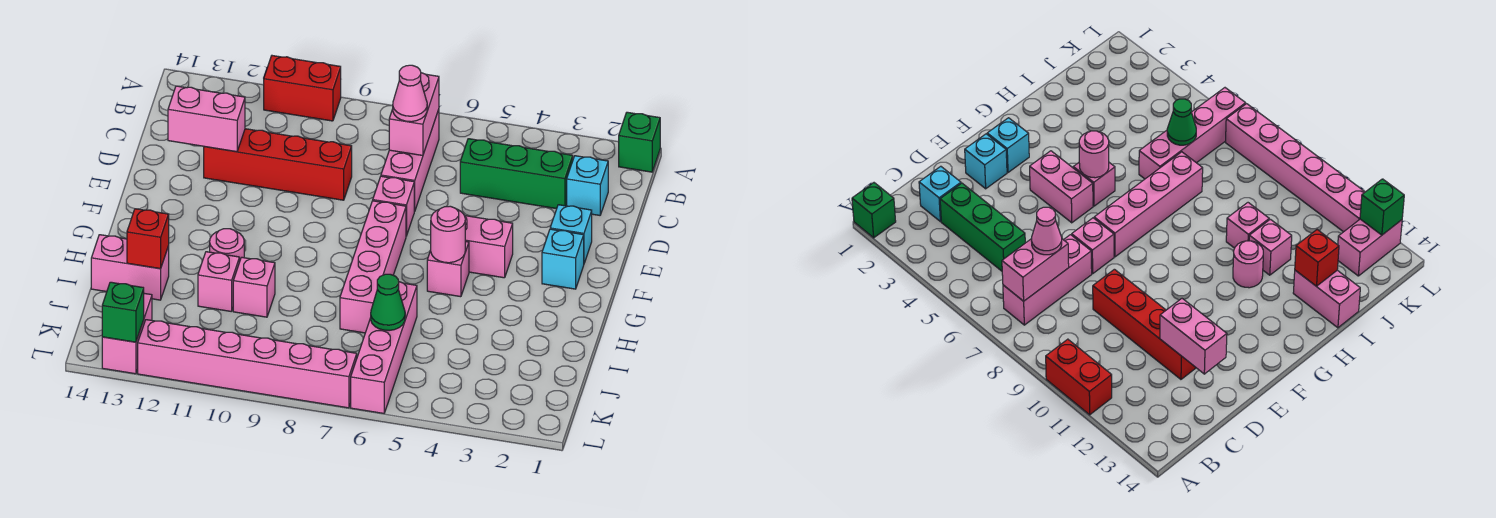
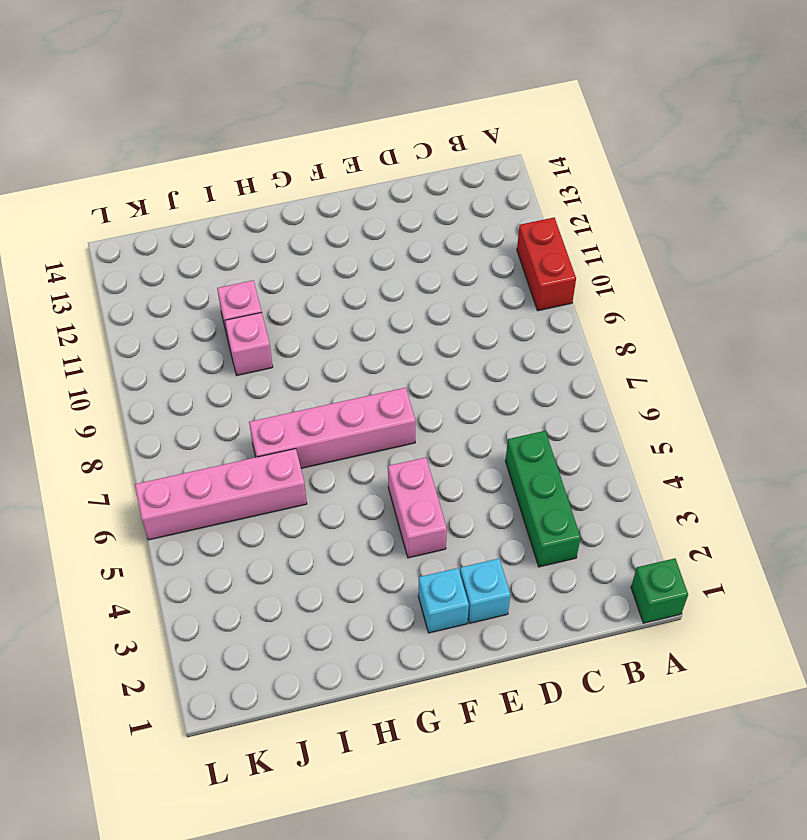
none -> pink brick B7:D7 level 1
none -> cyan brick C2 level 1
none -> red brick D9:D12 level 1

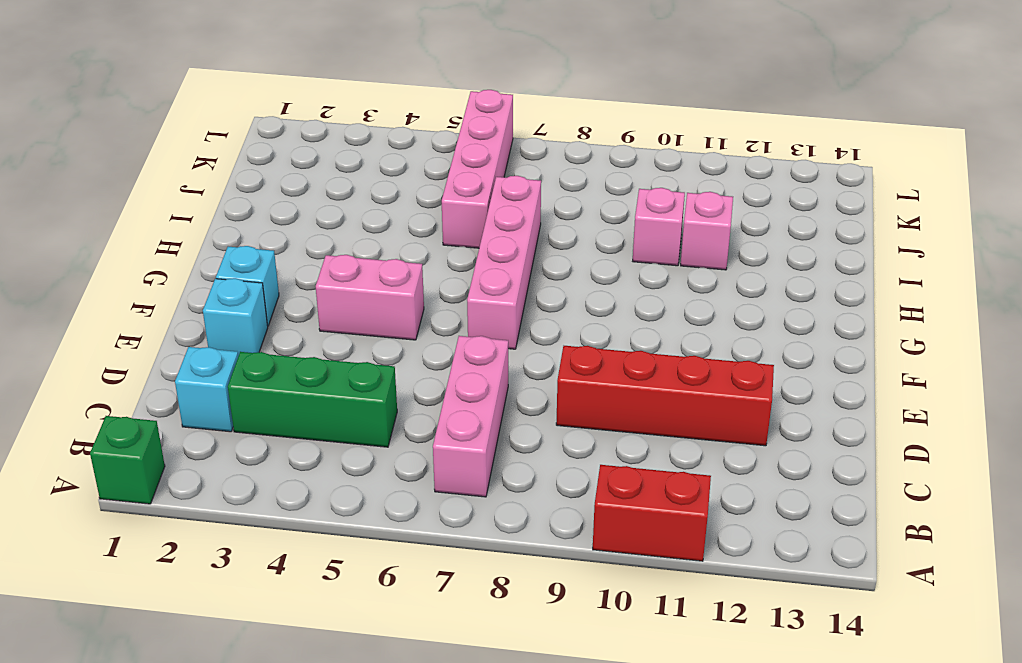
none -> pink brick E7 level 1
none -> pink brick G5 level 1
none -> pink round brick H11 level 1

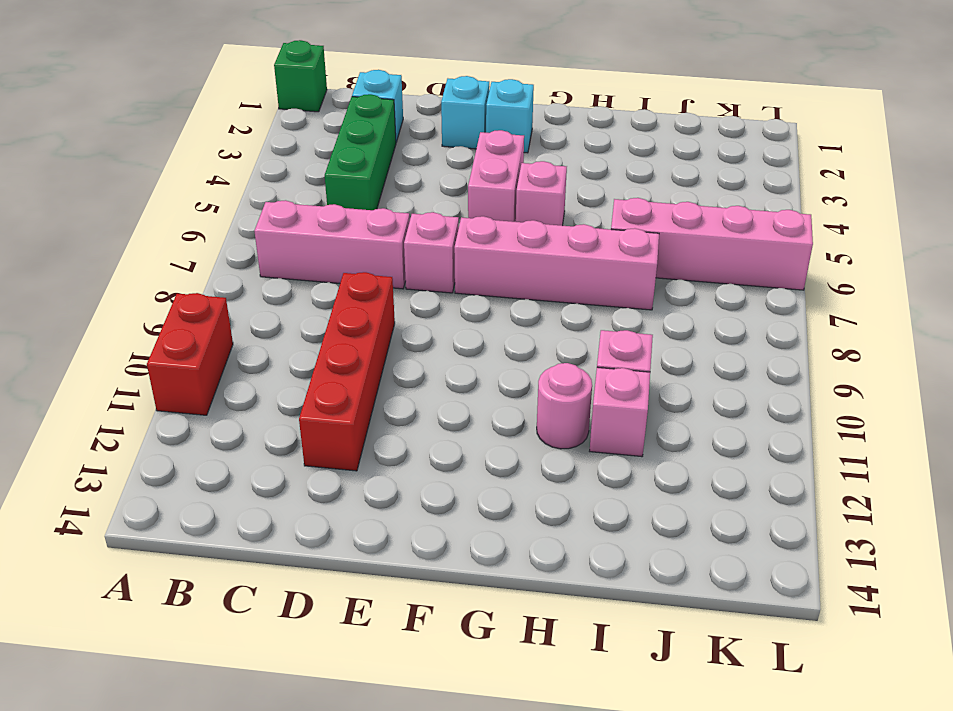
none -> pink brick I13:I14 level 1
none -> pink brick K13:L13 level 1
none -> pink brick L7:L12 level 1

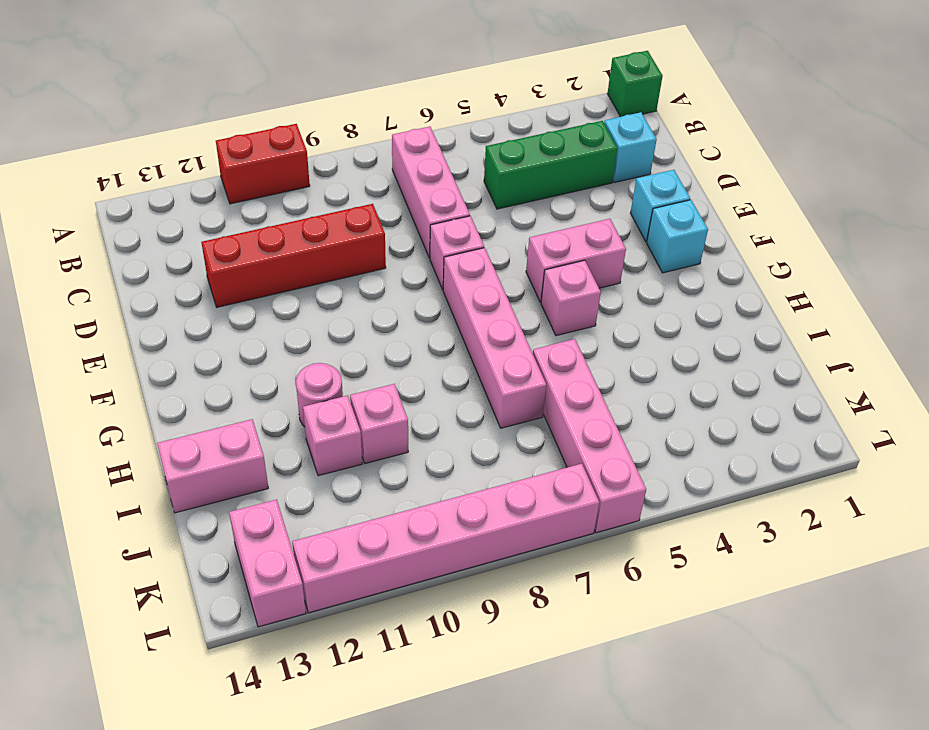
none -> pink brick B7:C7 level 2
none -> pink brick D12:D13 level 2
none -> pink round brick G5 level 2

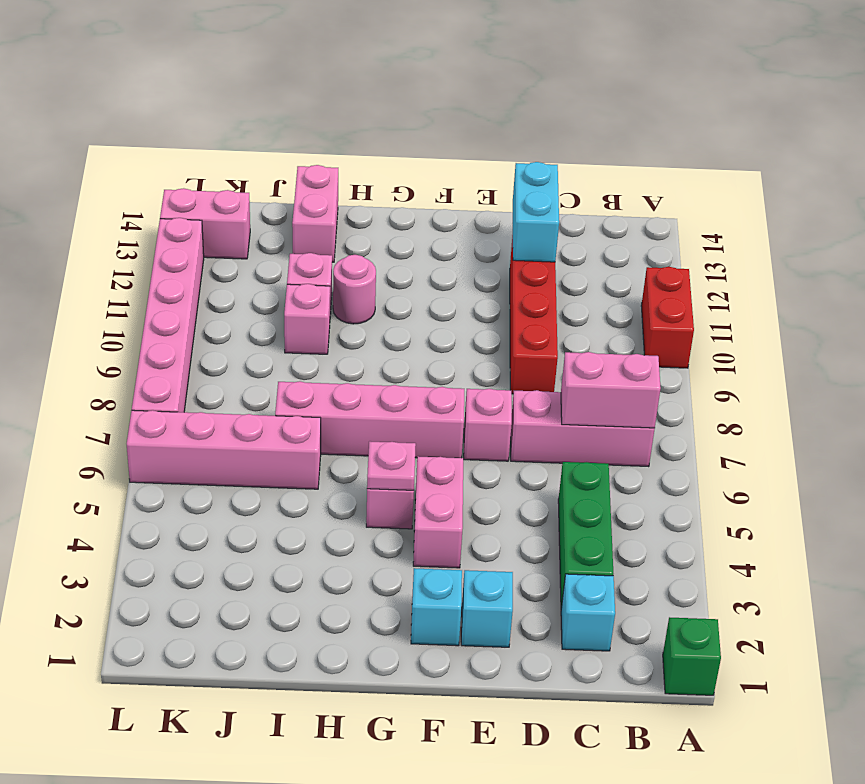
cyan brick D12:D13 level 2 -> pink brick D12:D13 level 2
pink plate G5 level 2 -> pink round brick G5 level 2
none -> red brick I13 level 2
none -> green cone J6 level 2
none -> green brick L13 level 2

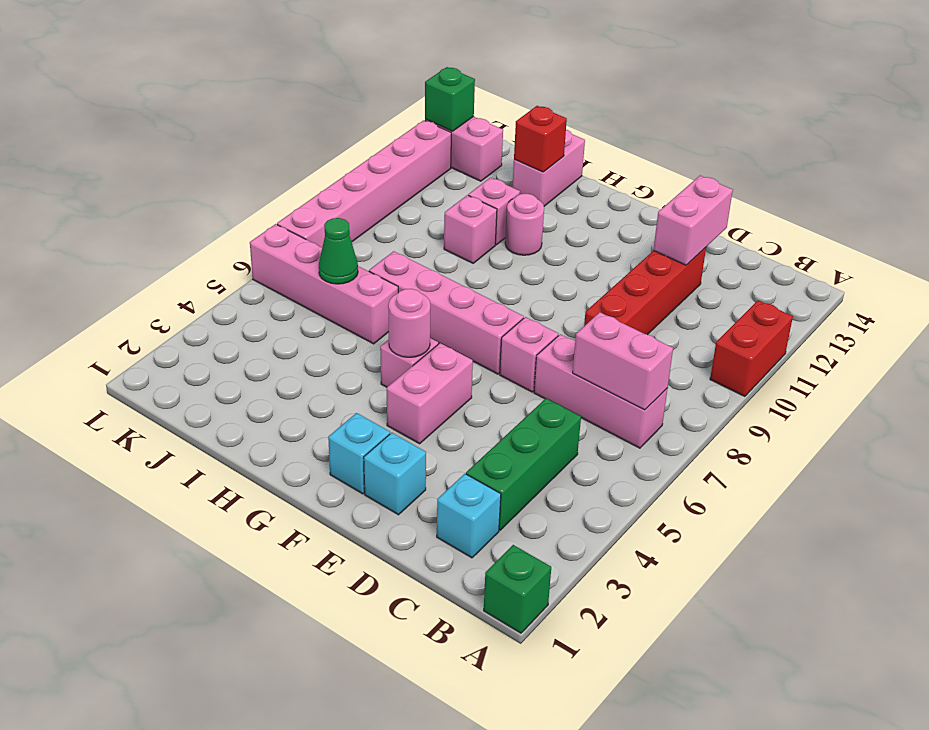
none -> pink cone C7 level 3

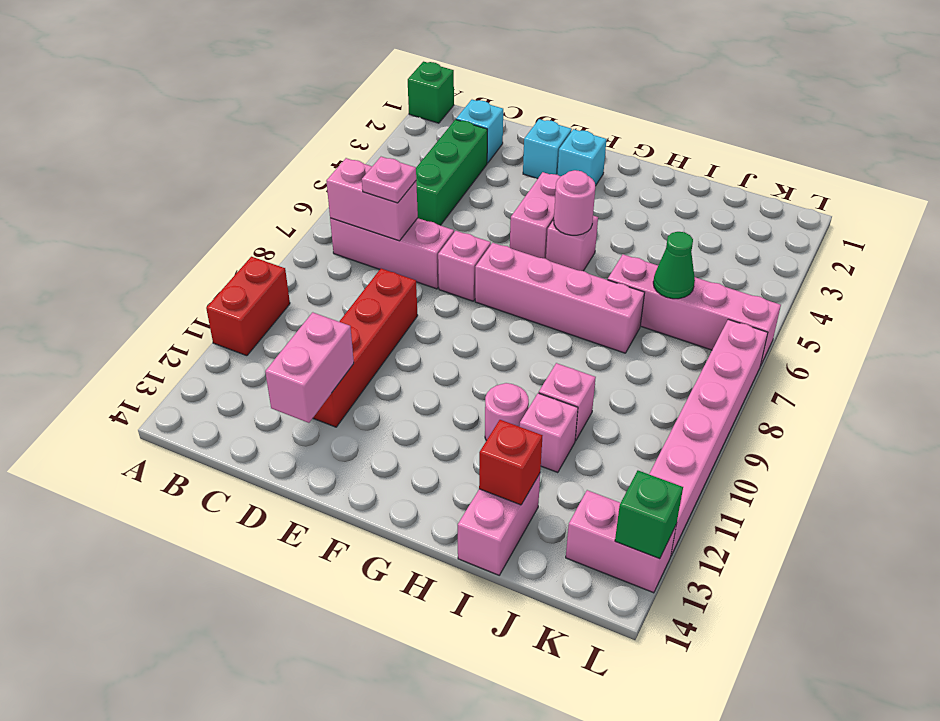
pink plate C7 level 3 -> pink cone C7 level 3

